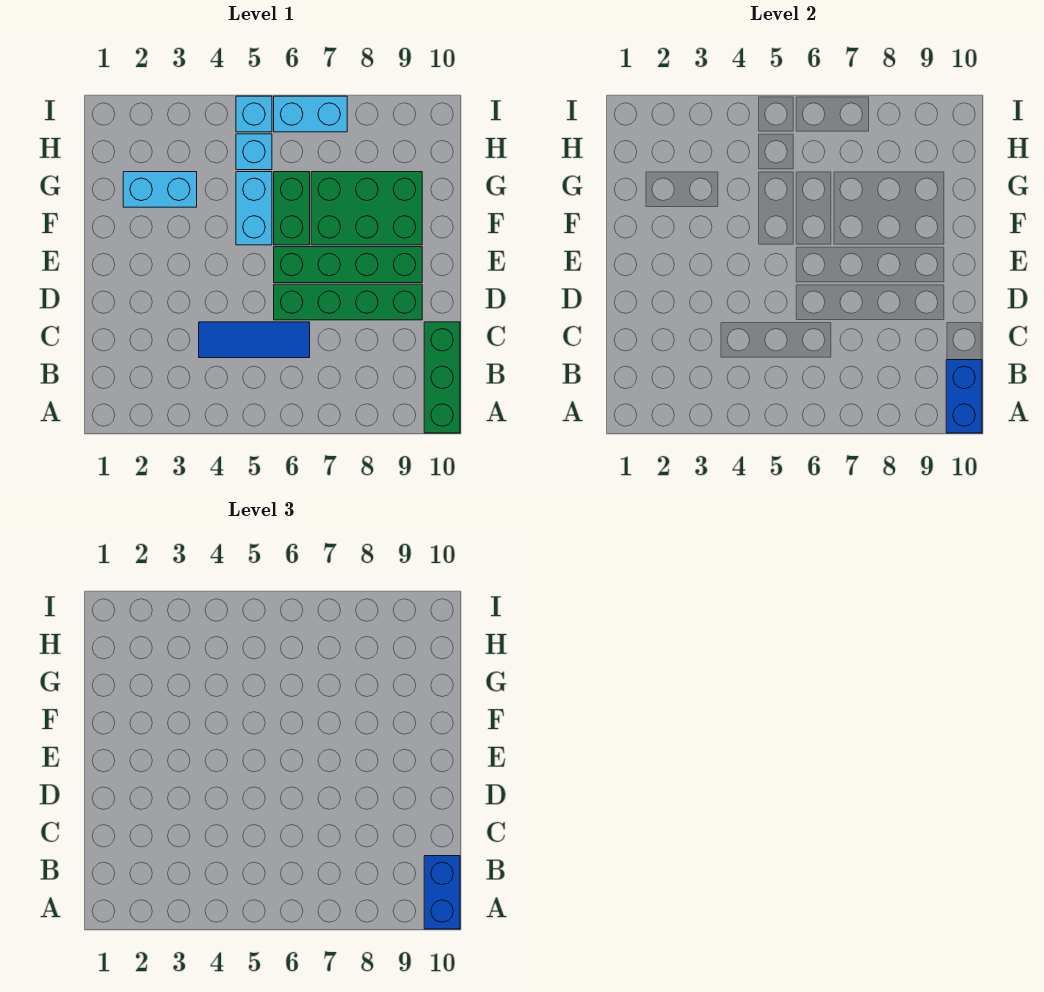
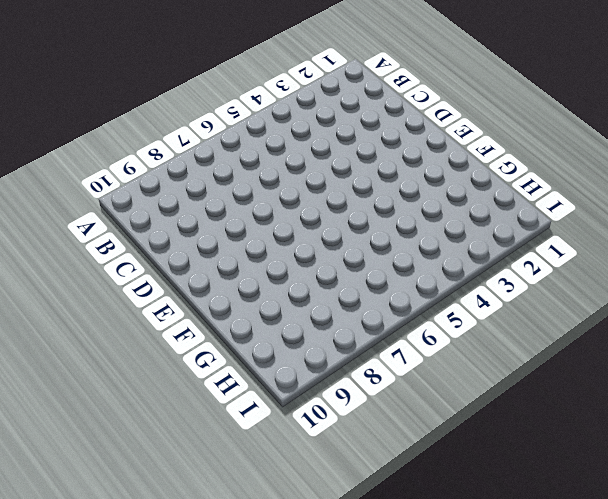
none -> green brick A10:C10 level 1
none -> blue tile C4:C6 level 1
none -> green brick D6:D9 level 1

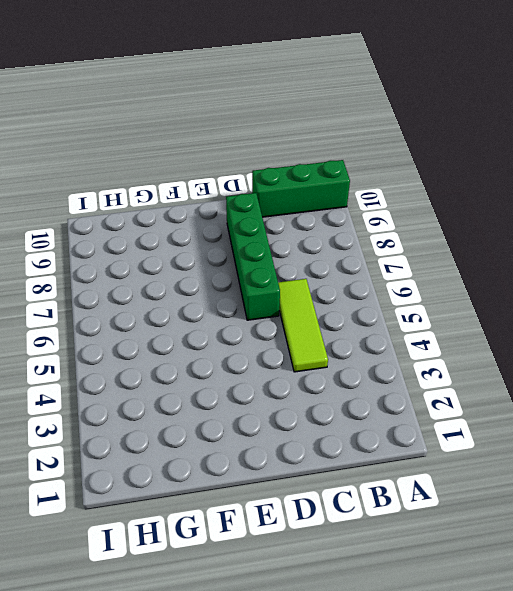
lime tile C4:C6 level 1 -> blue tile C4:C6 level 1
none -> green brick E6:E9 level 1
none -> cyan brick F5:G5 level 1
none -> green brick F6:G6 level 1

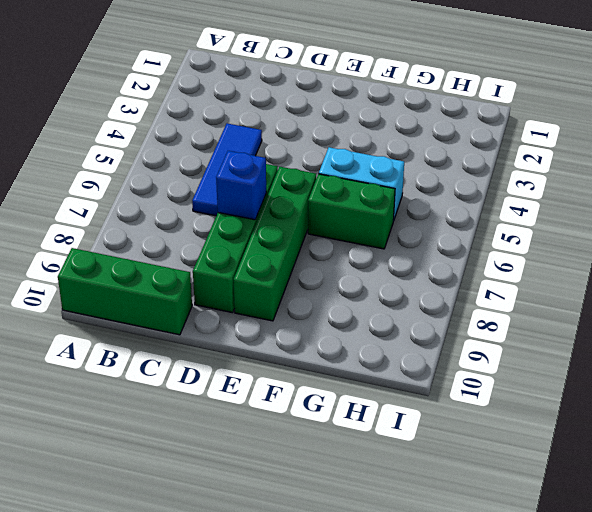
blue brick D7 level 2 -> none
none -> green brick F7:G9 level 1
none -> cyan brick G2:G3 level 1
none -> cyan brick H5 level 1

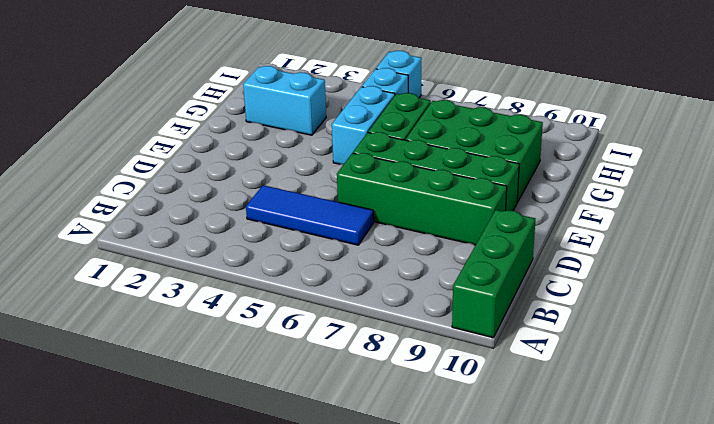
none -> cyan brick I6:I7 level 1
none -> blue brick A10:B10 level 2
none -> blue brick A10:B10 level 3

